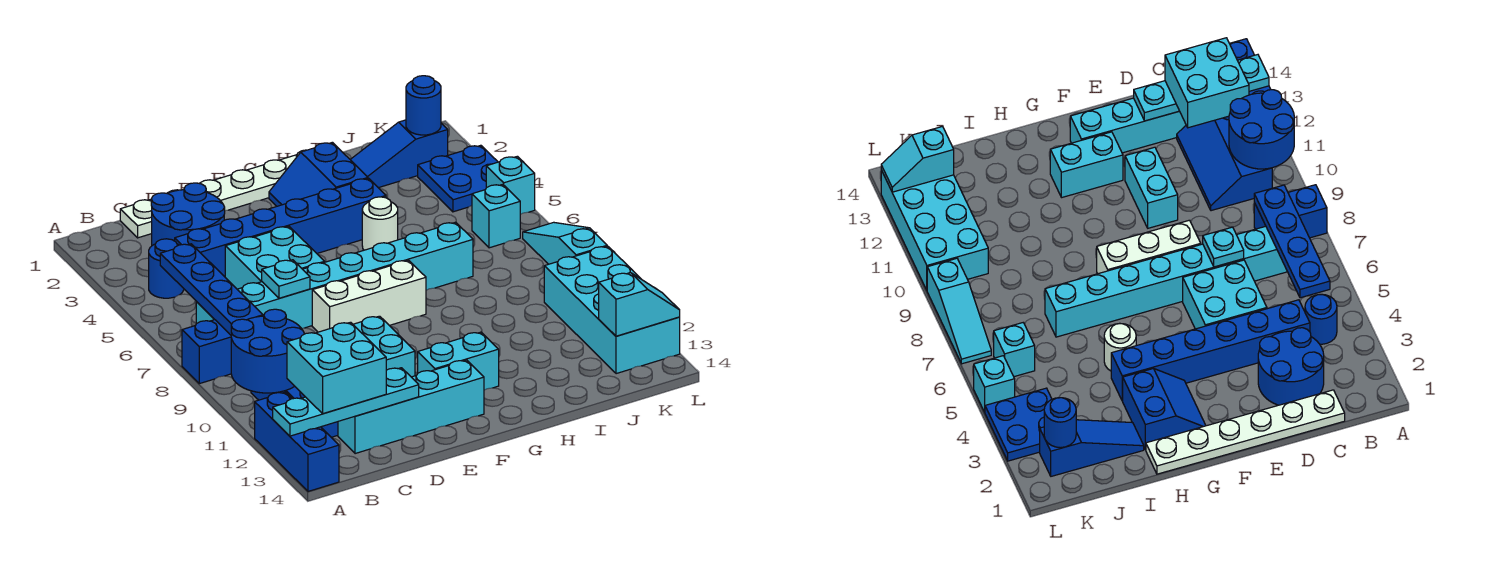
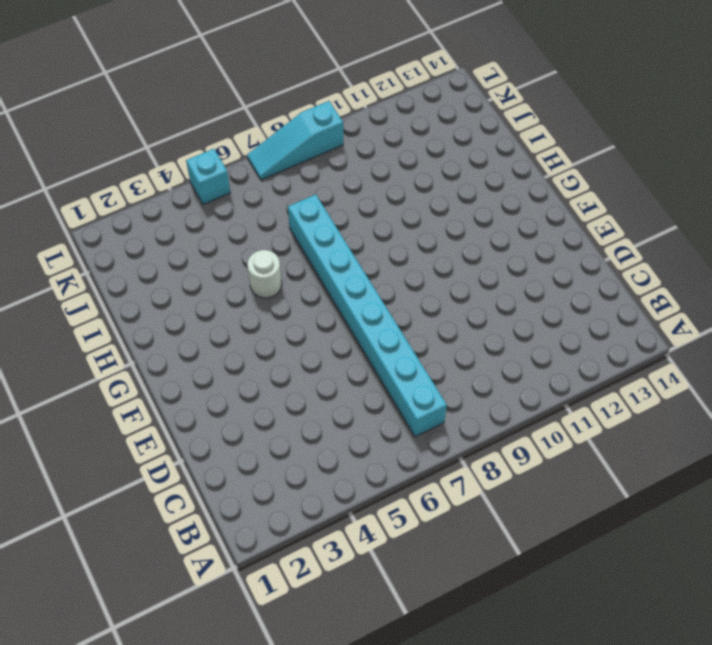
none -> blue brick A8:B8 level 1
none -> blue brick A12:A14 level 1
none -> blue round brick B4 level 1

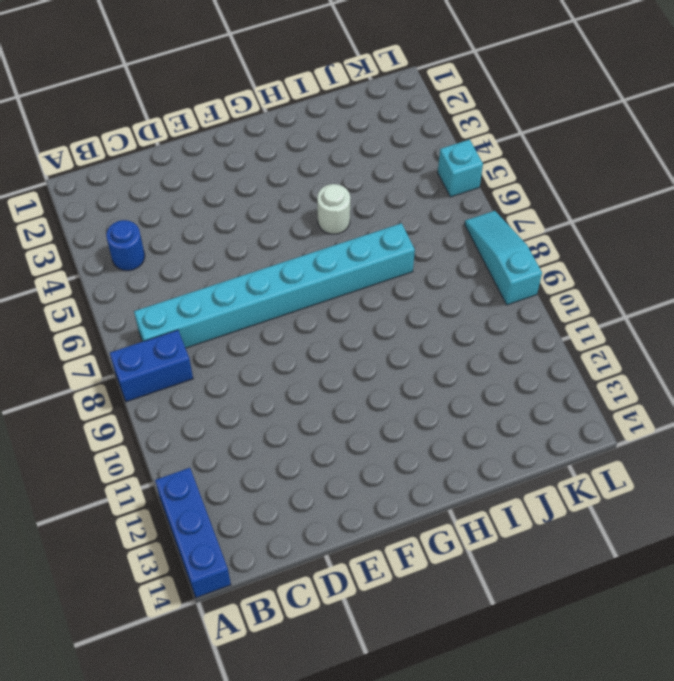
none -> blue slope B10:C12 level 1 top B
none -> white plate C1:H1 level 1
none -> blue round brick C2:D3 level 1

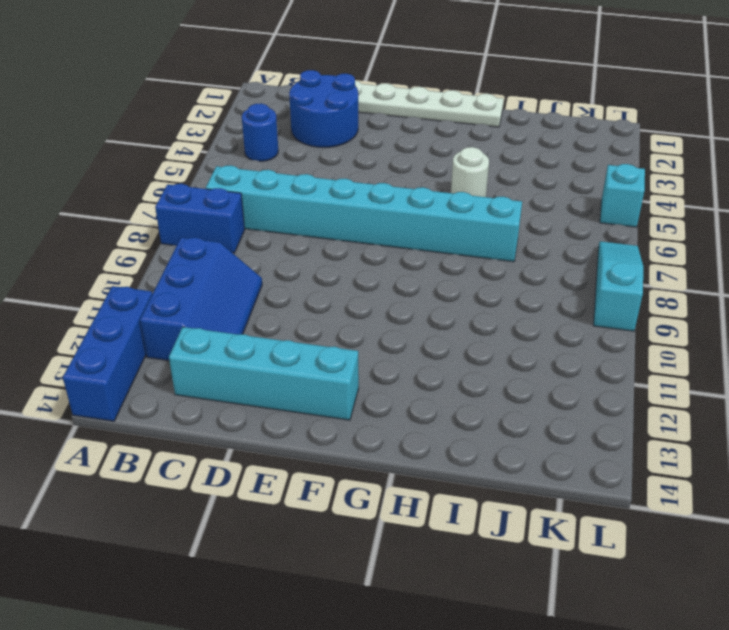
none -> blue brick C4:H4 level 1
none -> cyan brick D5:E6 level 1
none -> white brick E8:G8 level 1

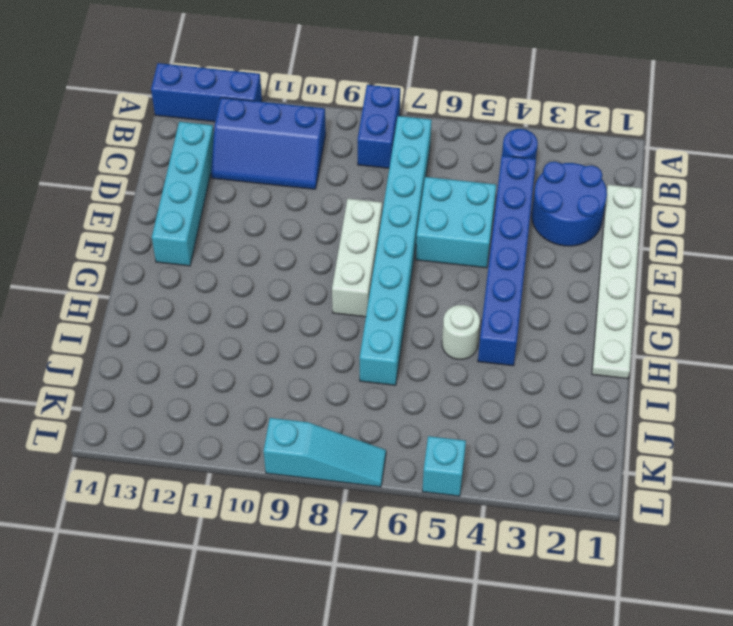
none -> cyan brick E10:E11 level 1
none -> cyan brick F12:G12 level 1
none -> blue slope G2:H3 level 1 top H

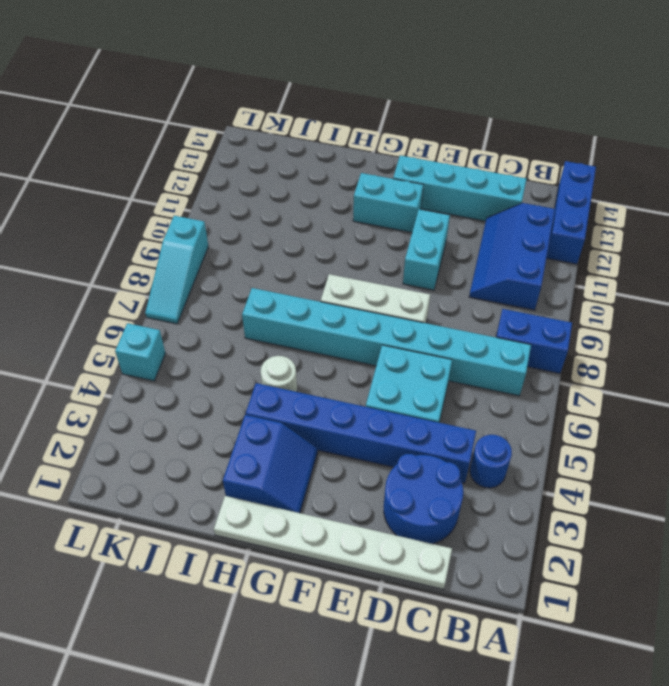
none -> blue slope I2:K2 level 1 top K
none -> blue plate K3:L4 level 1
none -> cyan brick K6 level 1

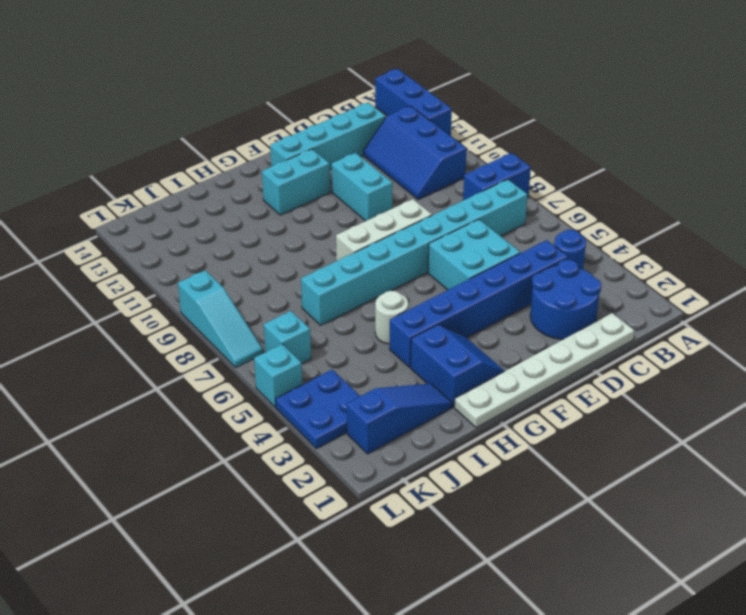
none -> cyan brick K10:L13 level 1
none -> blue round brick A10:B11 level 2
none -> cyan plate A13:D13 level 2

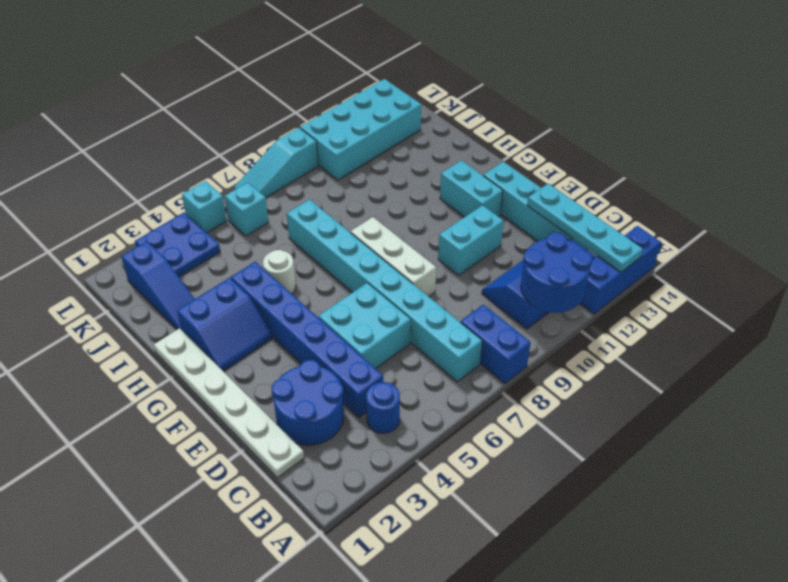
none -> blue plate B5:B8 level 2
none -> cyan plate D7 level 2
none -> blue round brick K2 level 2

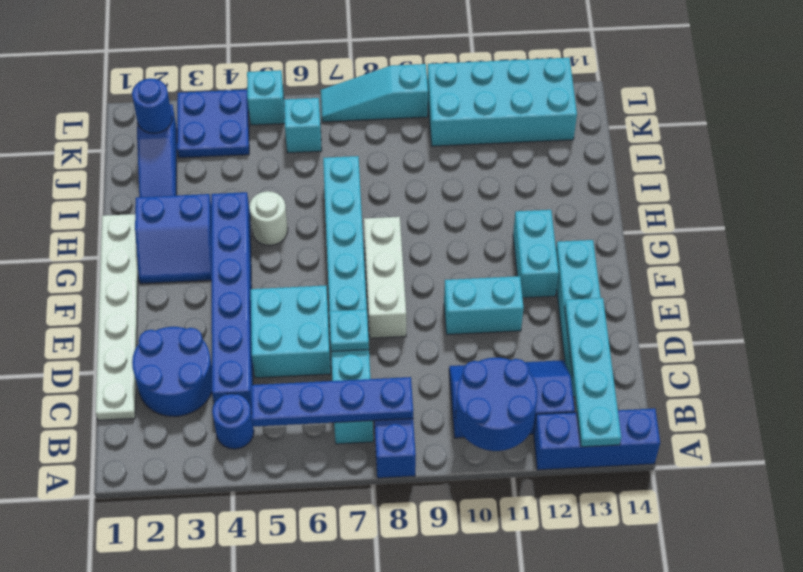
none -> cyan slope K13:L13 level 2 top K
none -> cyan brick B12:C13 level 3

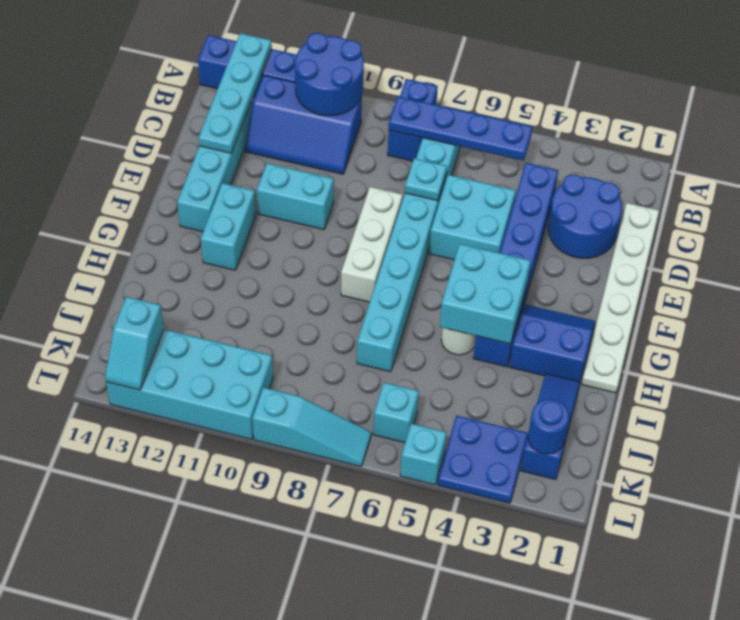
cyan brick G4:H5 level 2 -> cyan brick B12:C13 level 3
none -> blue round brick B4 level 1

